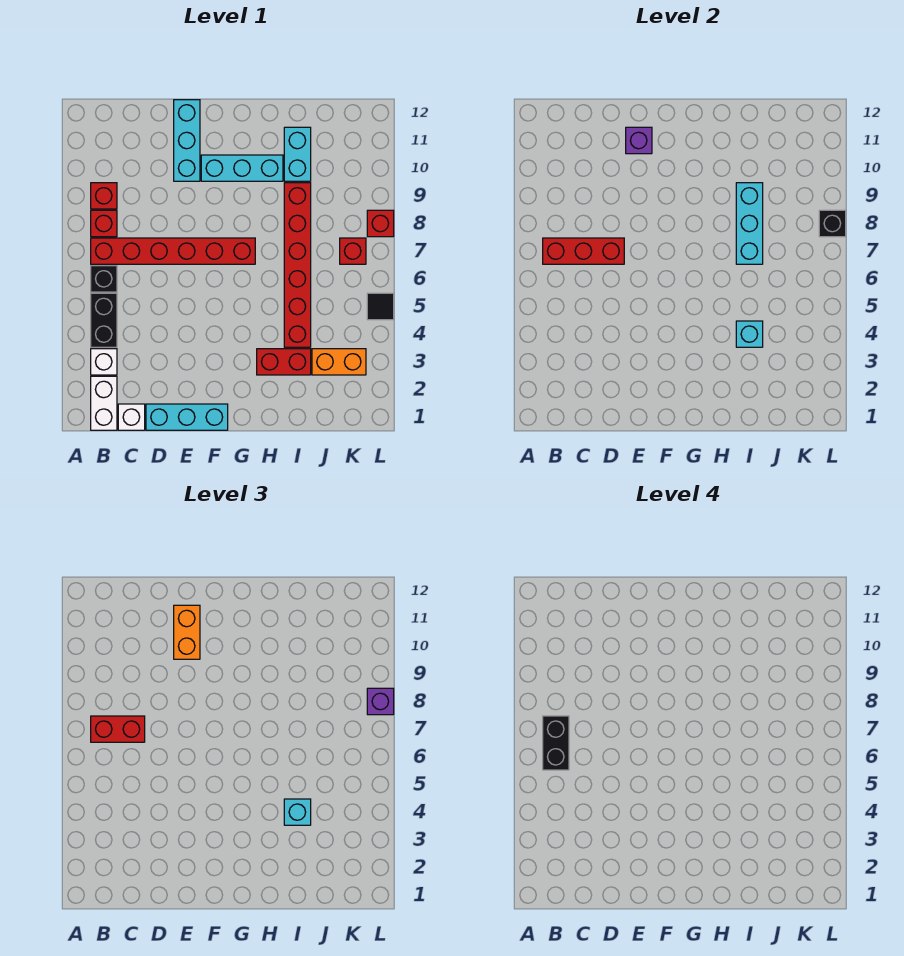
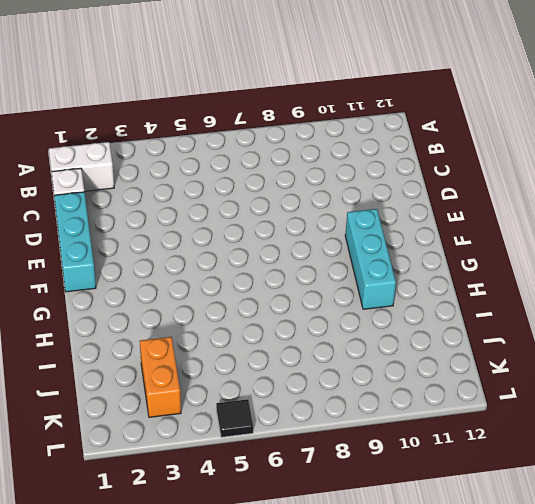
none -> white brick B3 level 1
none -> black brick B4:B5 level 1
none -> black brick B6 level 1

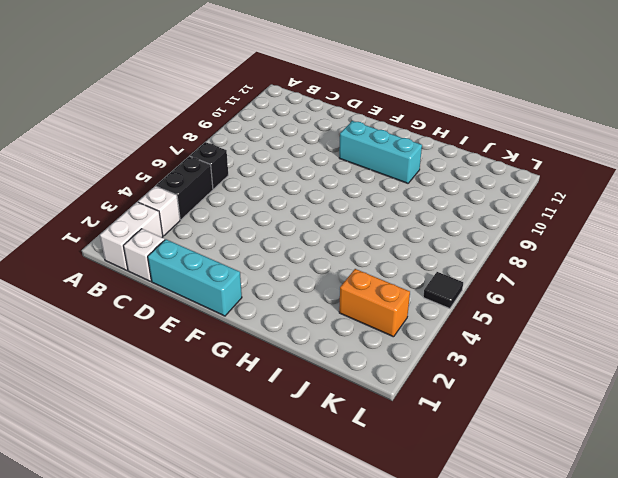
none -> red brick B7:G7 level 1
none -> red brick B8 level 1
none -> red brick B9 level 1

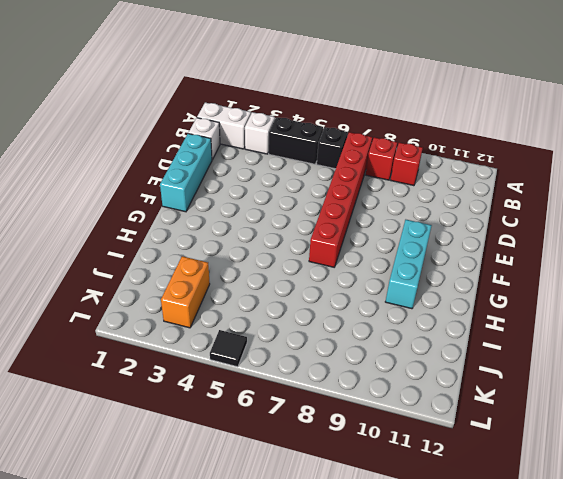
none -> cyan brick E10:E12 level 1
none -> red brick H3:I3 level 1
none -> red brick I4:I9 level 1

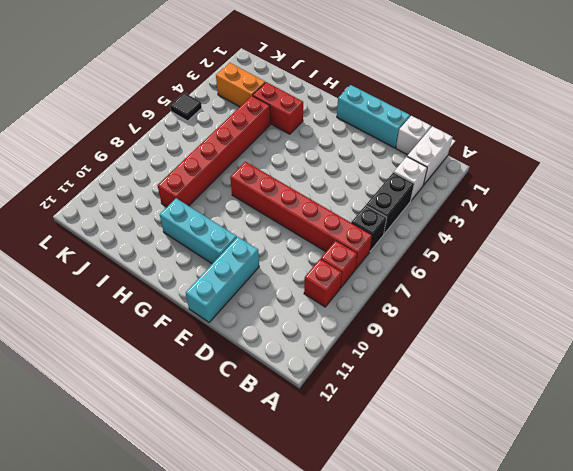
none -> cyan brick I10:I11 level 1
none -> red brick K7 level 1
none -> red brick L8 level 1

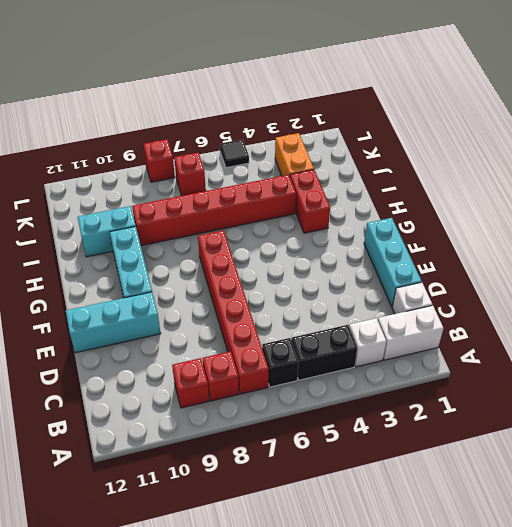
none -> red brick B7:D7 level 2
none -> purple brick E11 level 2
none -> cyan brick I4 level 2

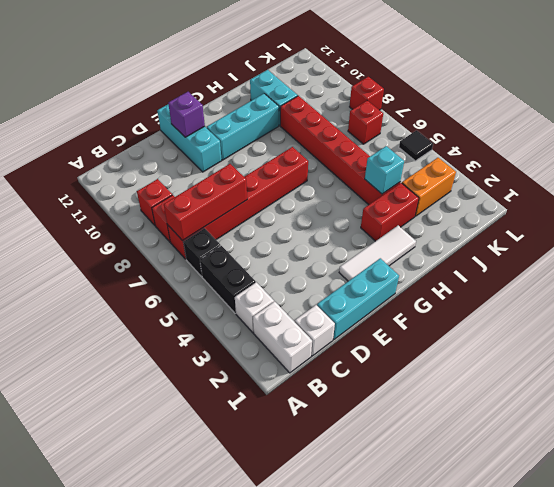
white tile F2:H2 level 1 -> none
none -> cyan brick I7:I9 level 2
none -> black brick L8 level 2
none -> red brick B7:C7 level 3

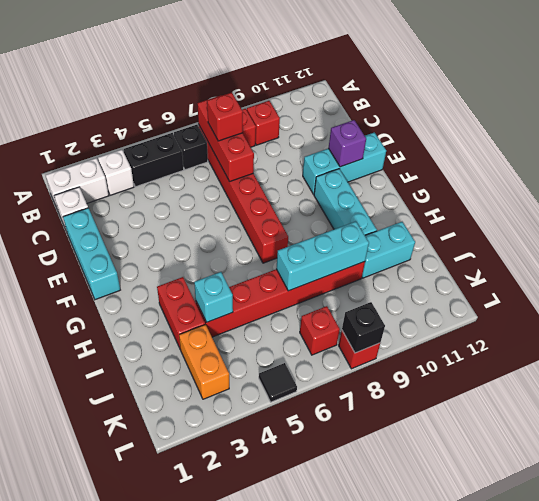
red brick C7 level 3 -> red brick B7:C7 level 3
none -> orange brick E10:E11 level 3
none -> cyan brick I4 level 3
none -> purple brick L8 level 3

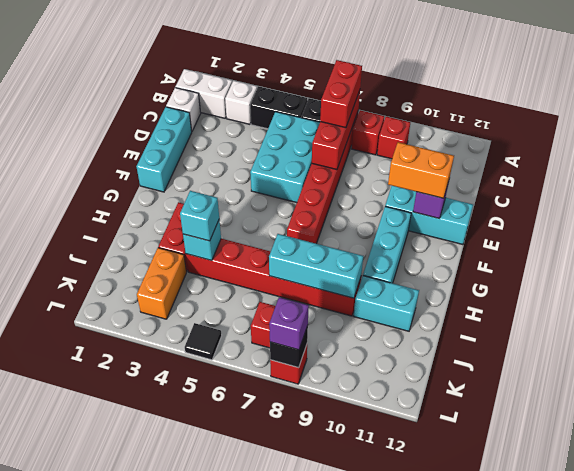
cyan brick C5:E6 level 1 -> none
none -> black brick B6:B7 level 4

